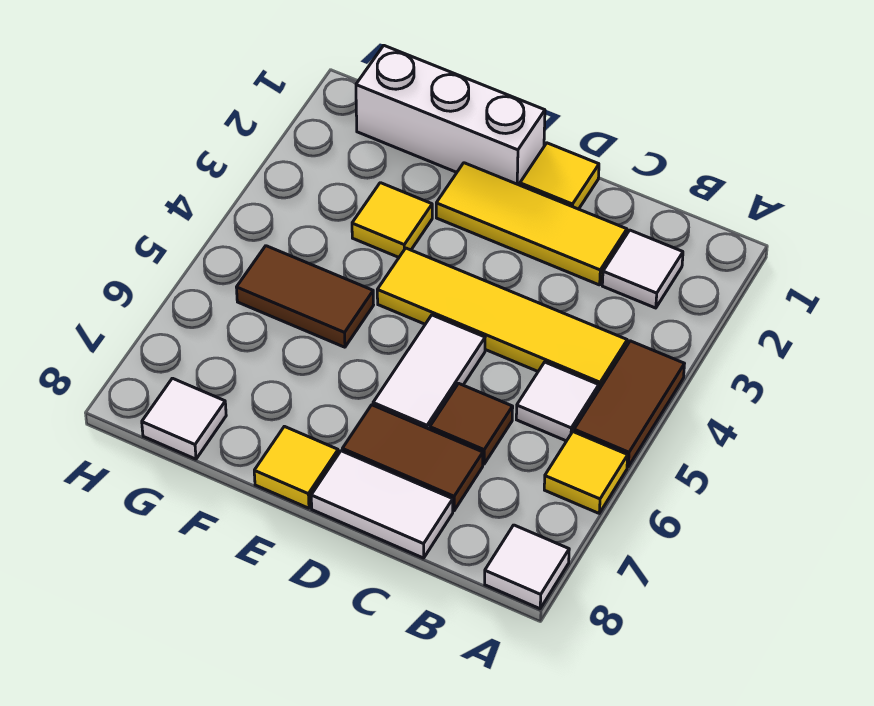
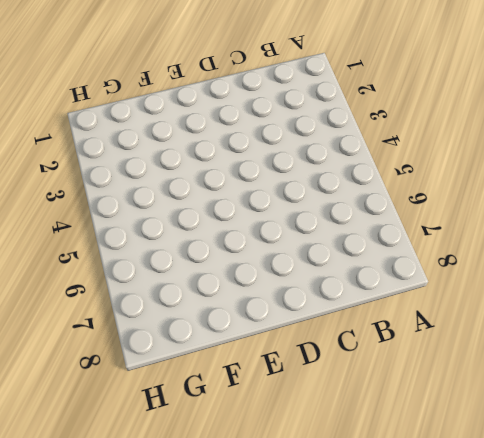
none -> brown tile A4:A5 level 1
none -> yellow tile A6 level 1
none -> white tile A8 level 1

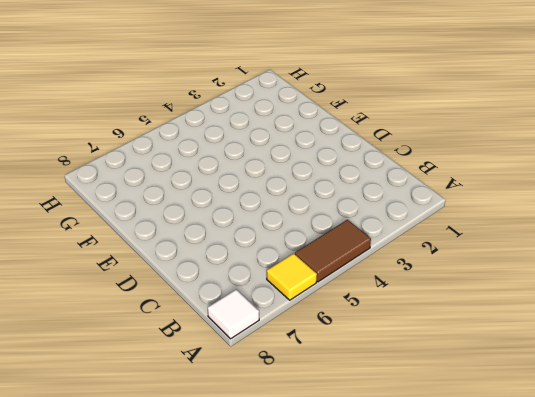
none -> white tile B2 level 1
none -> yellow tile B4:E4 level 1
none -> white tile B5 level 1

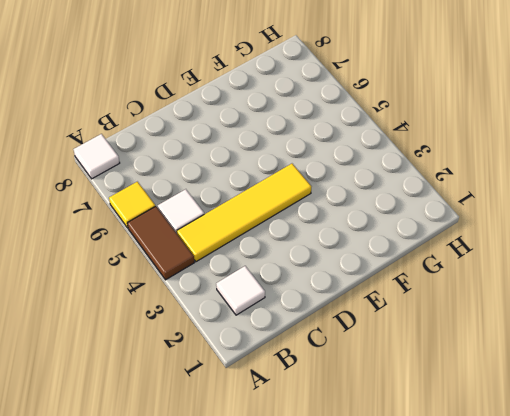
none -> yellow tile C2:E2 level 1
none -> brown tile C6 level 1
none -> brown tile C7:D7 level 1

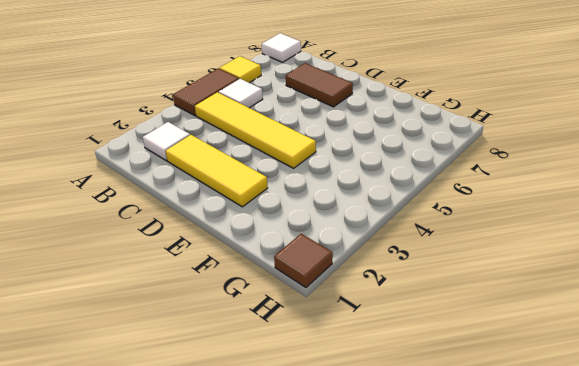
brown tile H1 level 1 -> brown tile C6 level 1
none -> white tile C8:D8 level 1
none -> yellow tile D1 level 1
none -> white tile D5:D6 level 1

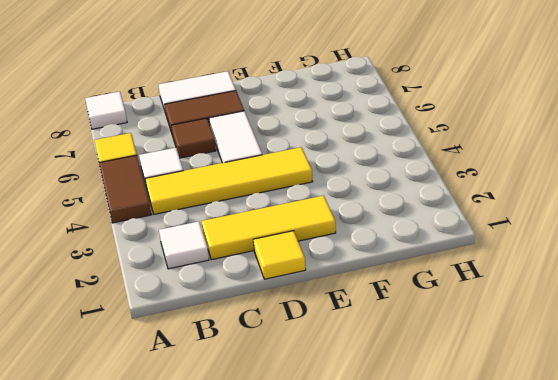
none -> white brick E1:G1 level 1
none -> yellow tile E8 level 1
none -> yellow tile F3 level 1

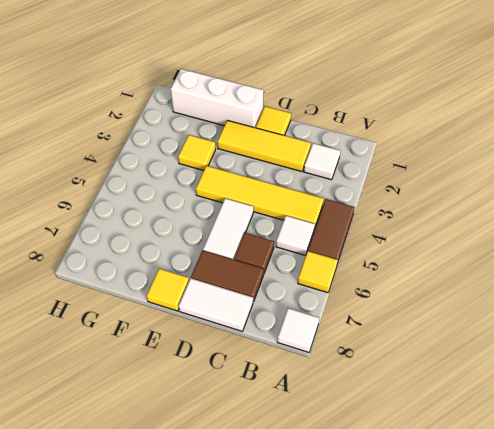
none -> brown tile F5:G5 level 1
none -> white tile G8 level 1

